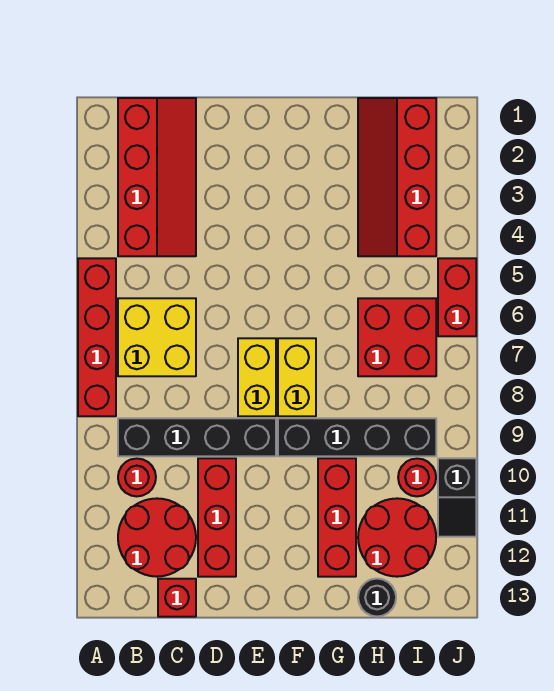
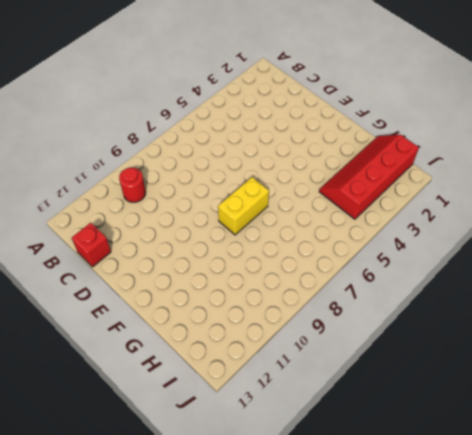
none -> red brick A5:A8 level 1
none -> red slope B1:C4 level 1 top B
none -> yellow brick B6:C7 level 1

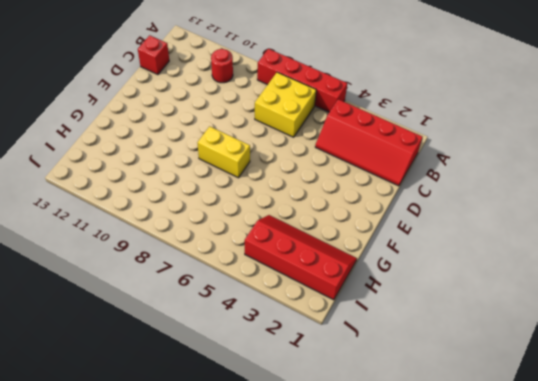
none -> black brick B9:E9 level 1
none -> red round brick B11:C12 level 1
none -> red brick D10:D12 level 1

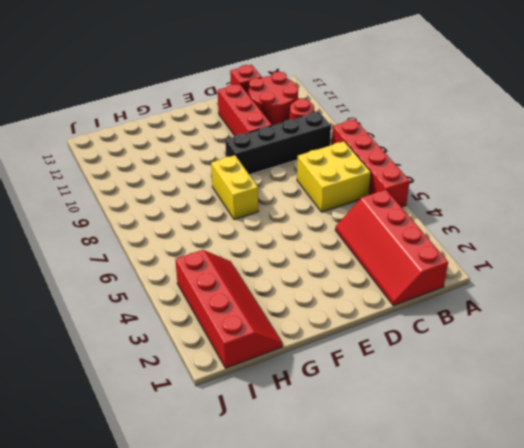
none -> yellow brick E7:E8 level 1
none -> black brick F9:I9 level 1
none -> red brick G10:G12 level 1

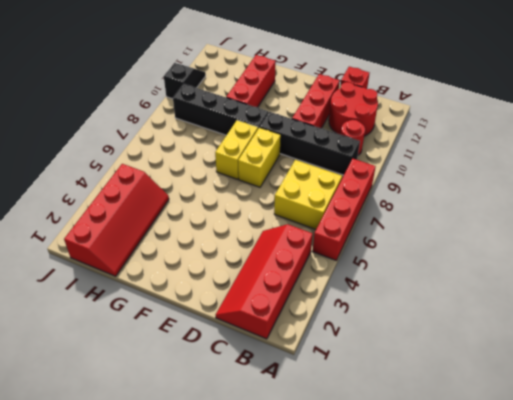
none -> red brick H6:I7 level 1
none -> red round brick H11:I12 level 1
none -> black round brick H13 level 1

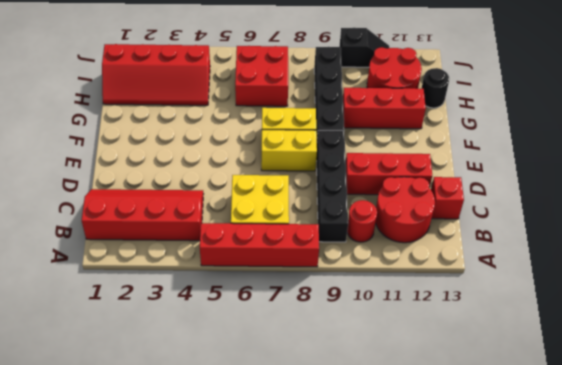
none -> red round brick I10 level 1
none -> red brick J5:J6 level 1

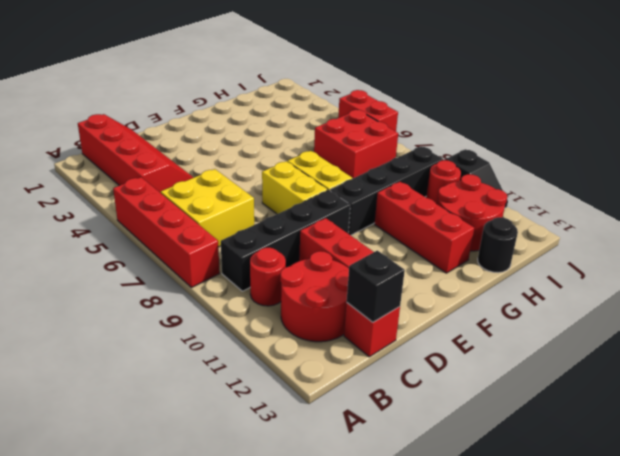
black brick C13 level 2 -> none
none -> red slope H1:I4 level 1 top I

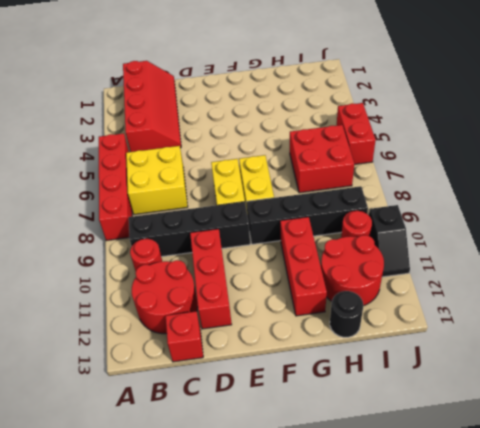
none -> red slope H1:I4 level 1 top I

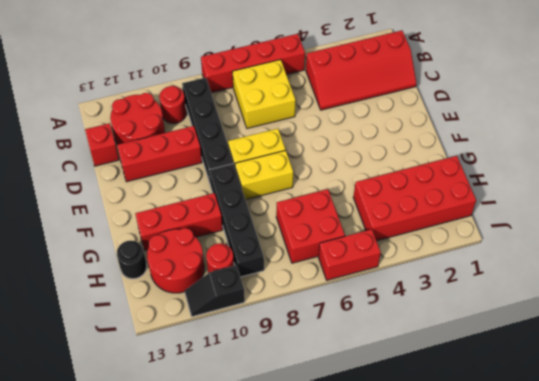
red brick H1:I4 level 1 -> red slope H1:I4 level 1 top I

